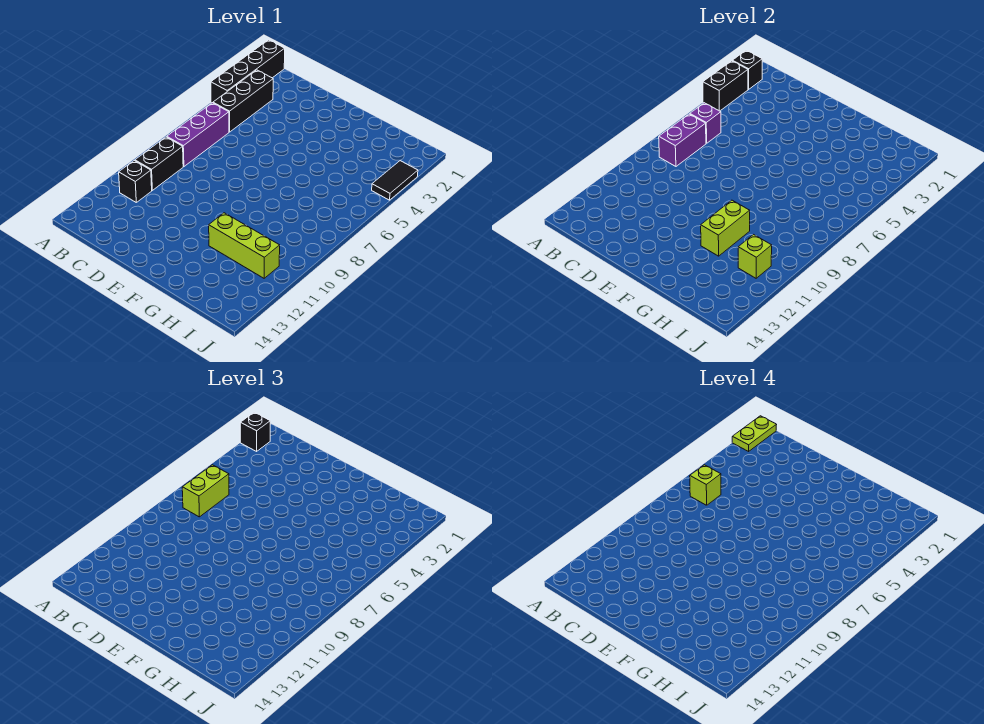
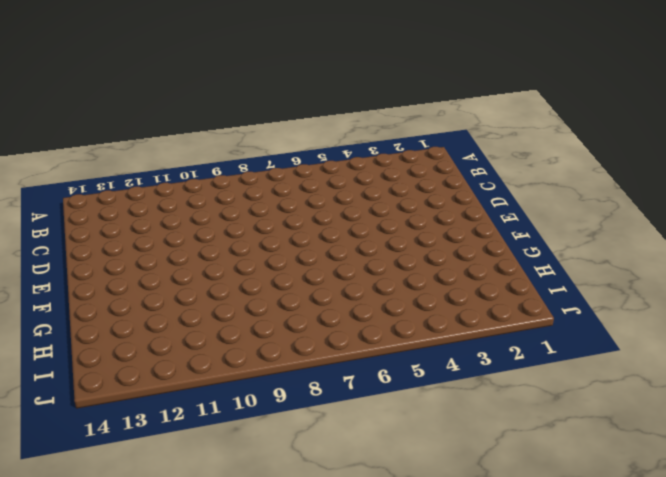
none -> black brick A1:A4 level 1
none -> black brick B3:B5 level 1
none -> purple brick B6:B8 level 1

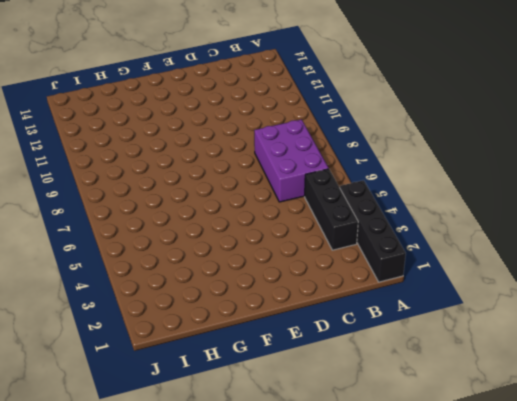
purple brick B6:C8 level 1 -> purple brick B6:B8 level 1
none -> black brick B9:B10 level 1
none -> black brick B11 level 1
none -> lime brick G11:I11 level 1

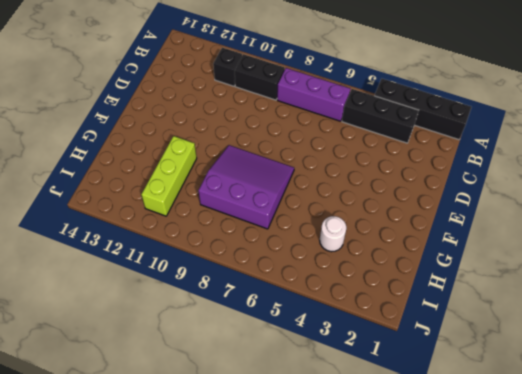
purple slope F7:H9 level 1 top H -> none
white round brick H4 level 1 -> none
none -> black tile J3:J4 level 1
none -> black brick A2 level 2
none -> black brick A3:A4 level 2

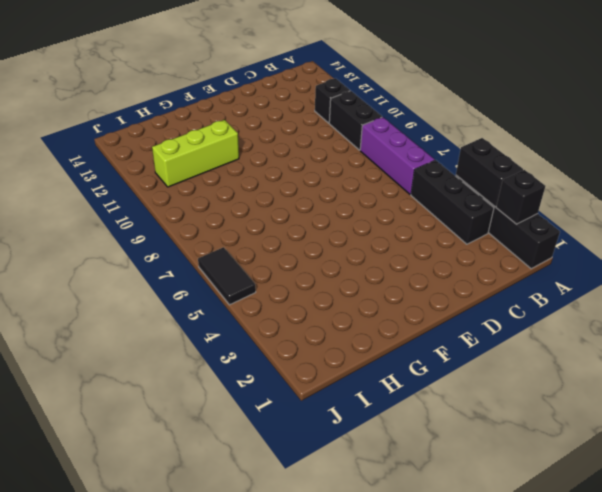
black tile J5:J6 level 1 -> black tile J3:J4 level 1
none -> purple brick B6 level 2
none -> purple brick B7:B8 level 2
none -> lime brick G10:G11 level 2

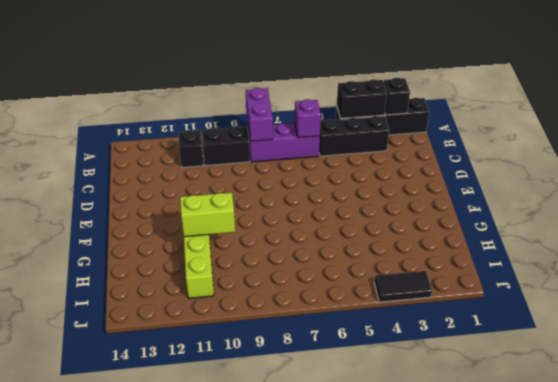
purple brick A8:B8 level 2 -> purple brick B7:B8 level 2
none -> lime brick I11 level 2
none -> black brick A2 level 3
none -> lime brick B6:B7 level 3

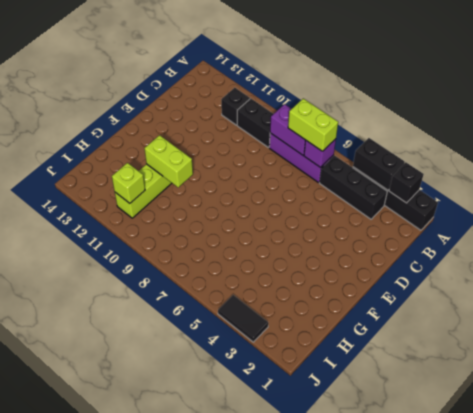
none -> black brick A2 level 3
none -> lime plate A1:A2 level 4
none -> lime brick B6 level 4

